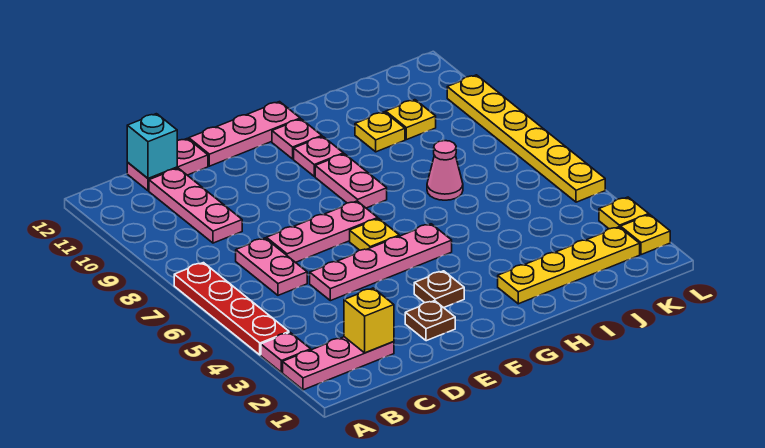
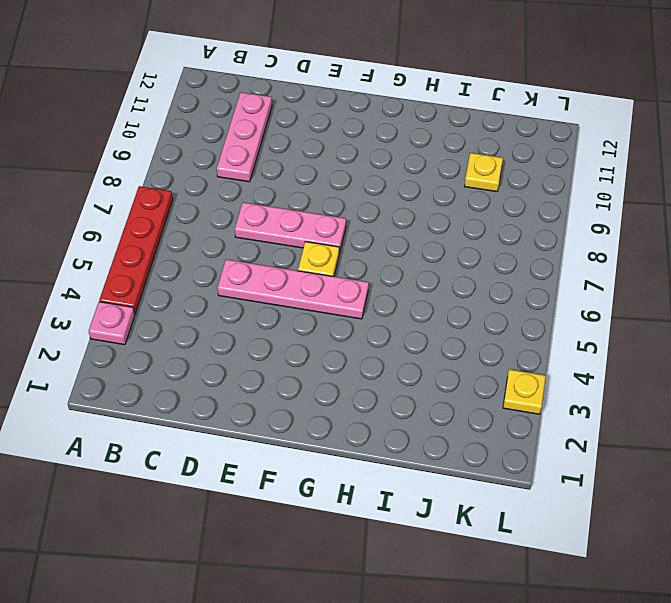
none -> pink plate A2:C2 level 1
none -> pink plate C6:C7 level 1
none -> pink plate C12:D12 level 1

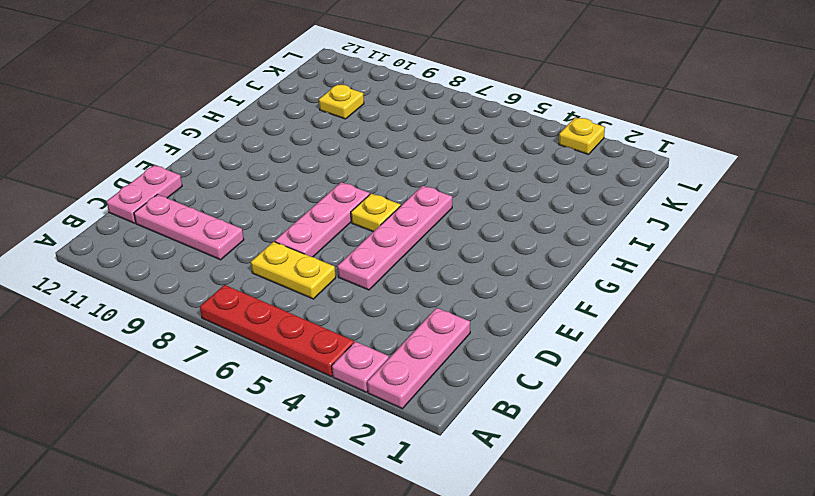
yellow plate C6:C7 level 1 -> pink plate C6:C7 level 1
none -> brown plate E2 level 1
none -> pink plate E12:G12 level 1
none -> brown plate F3 level 1

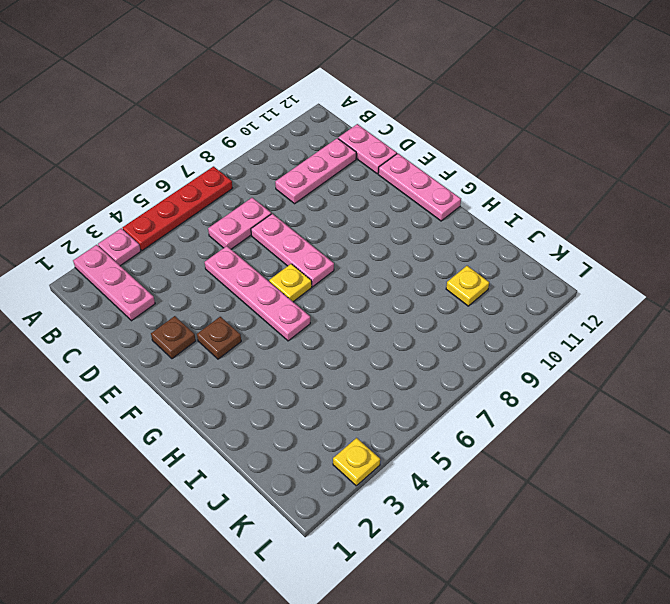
none -> pink plate G8:G9 level 1
none -> pink plate G10 level 1
none -> pink plate G11 level 1

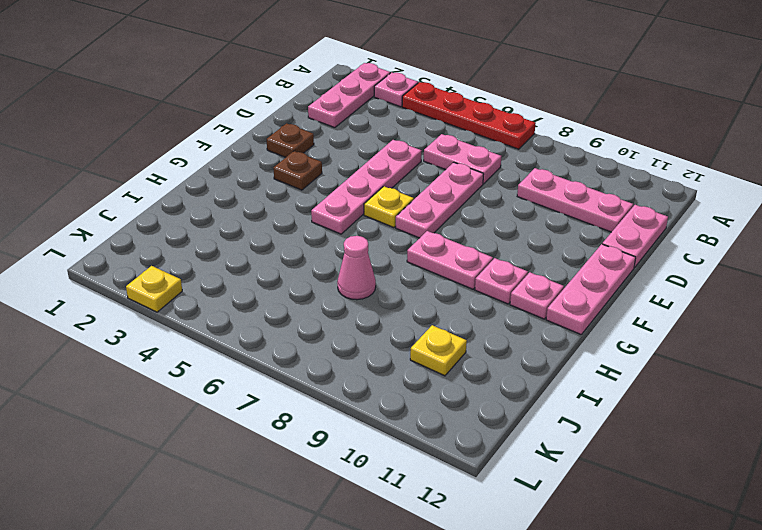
none -> yellow plate H2:K2 level 1
none -> yellow plate I10 level 1
none -> yellow plate L2 level 1

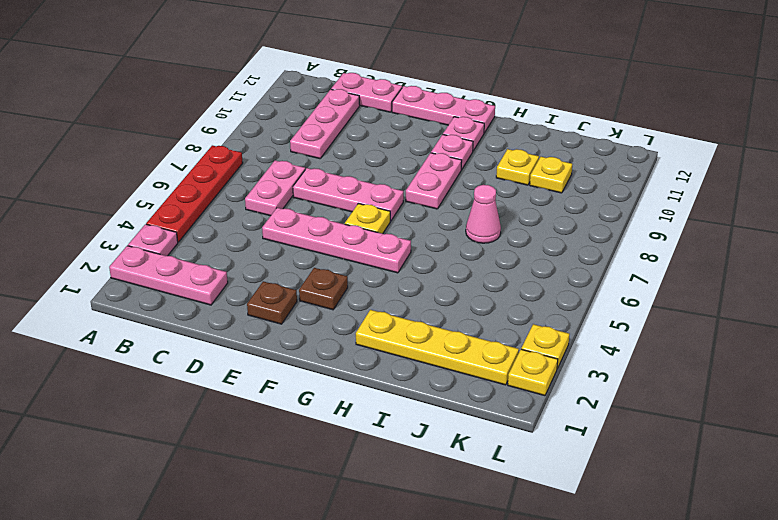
none -> yellow plate L5:L10 level 1
none -> yellow brick C2 level 2
none -> cyan brick C12 level 2

